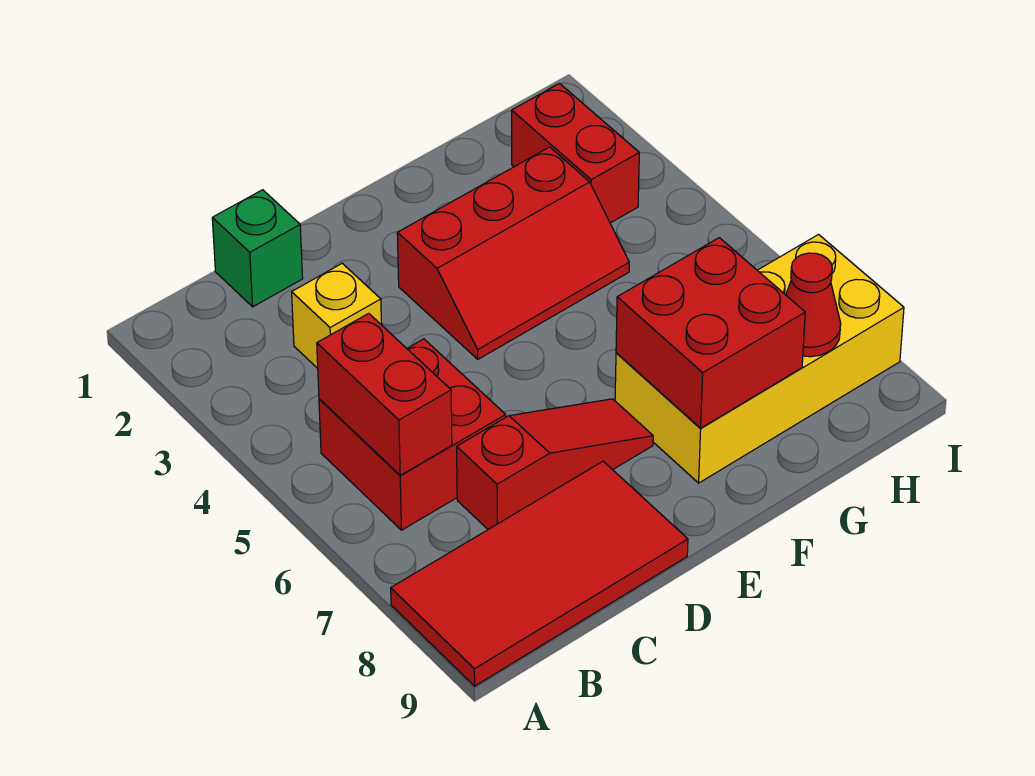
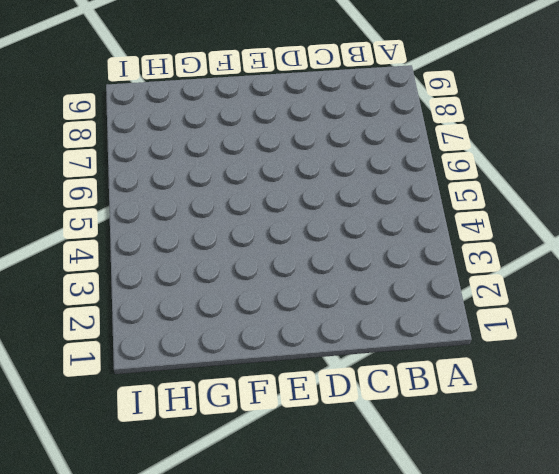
none -> red tile A8:D9 level 1
none -> red brick B5:C6 level 1

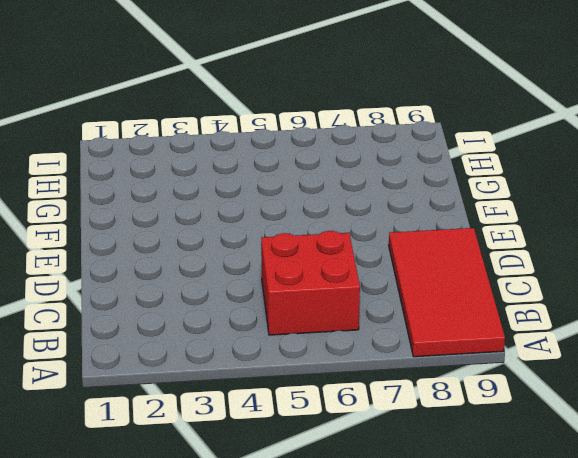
none -> green brick C1 level 1
none -> yellow brick C3 level 1

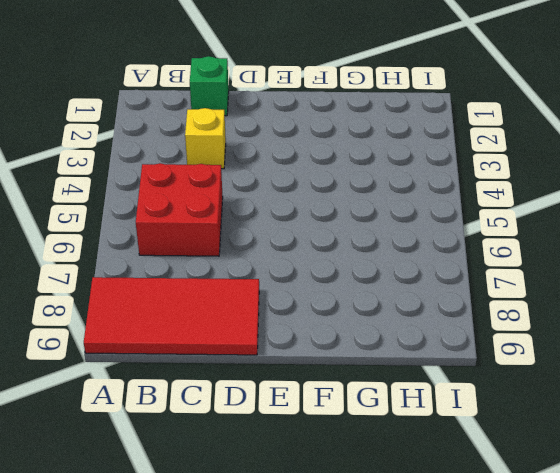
none -> red slope C7:E7 level 1 top C
none -> red slope E3:G4 level 1 top 3

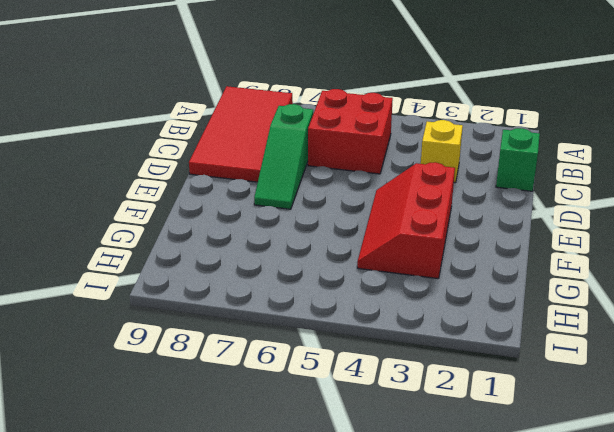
green slope C7:E7 level 1 top C -> red slope C7:E7 level 1 top C
none -> yellow brick F7:I8 level 1
none -> red brick H2:H3 level 1

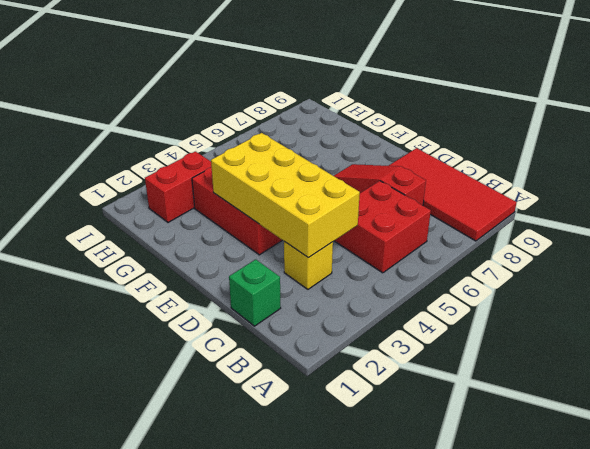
yellow brick C3:F4 level 2 -> yellow brick F7:I8 level 1
none -> red brick B5:B6 level 2
none -> red brick F7:G8 level 2

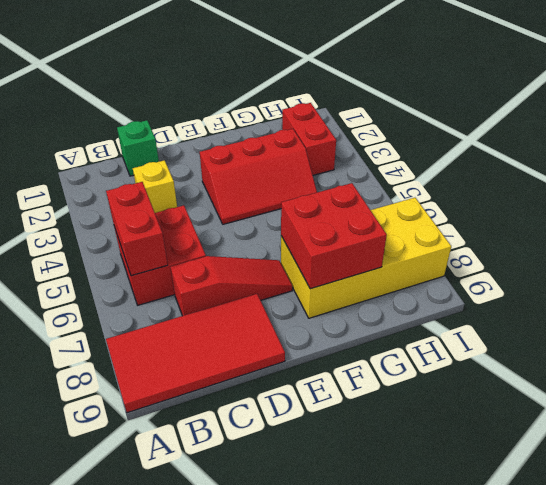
none -> red cone H8 level 2

